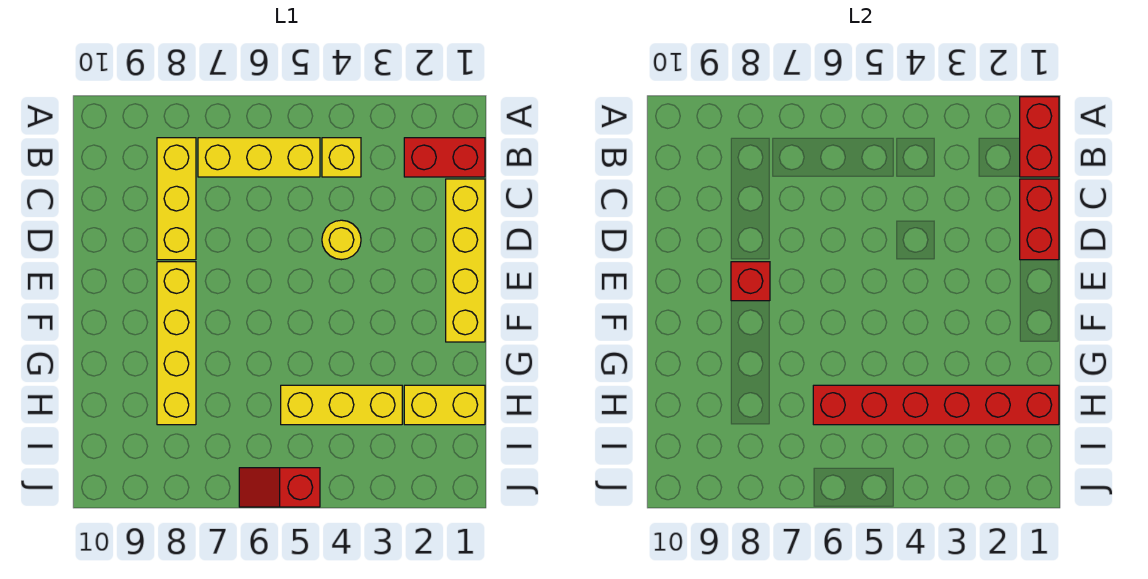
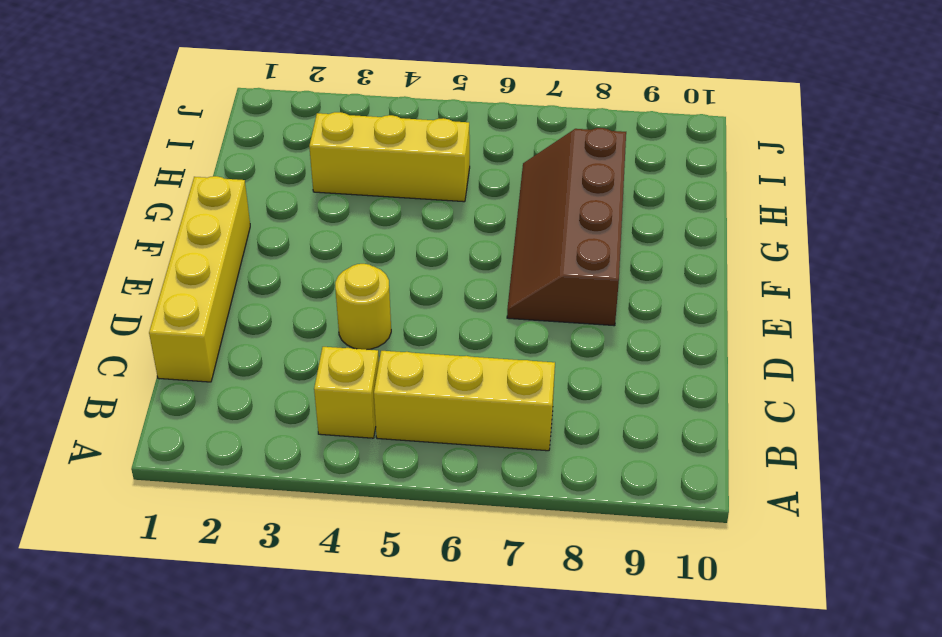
brown slope E7:H8 level 1 top 8 -> yellow brick E8:H8 level 1
none -> red brick B1:B2 level 1
none -> yellow brick B8:D8 level 1
none -> yellow brick H1:H2 level 1

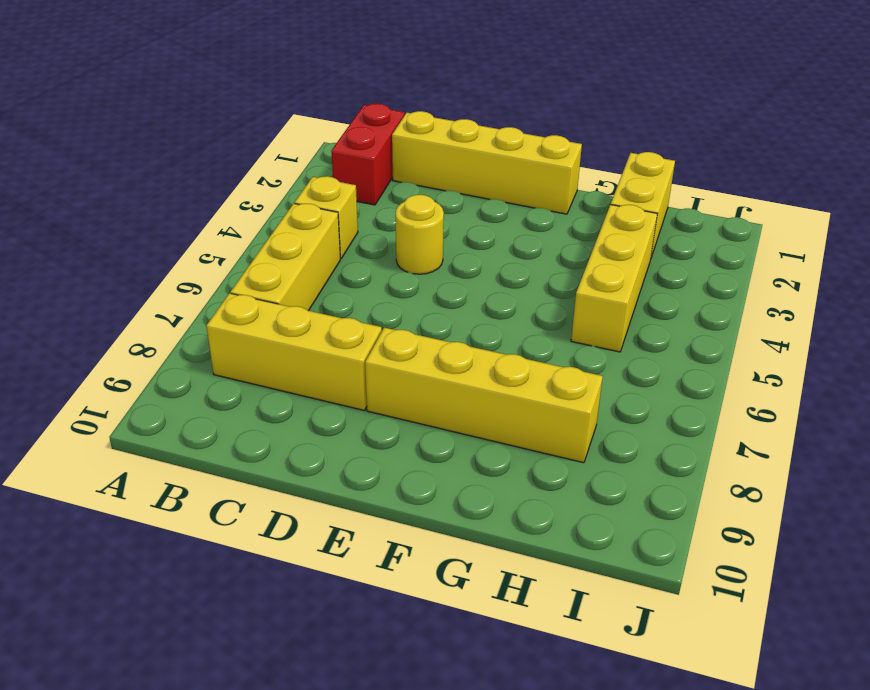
none -> red slope J5:J6 level 1 top 5
none -> red brick A1:B1 level 2
none -> red brick C1:D1 level 2

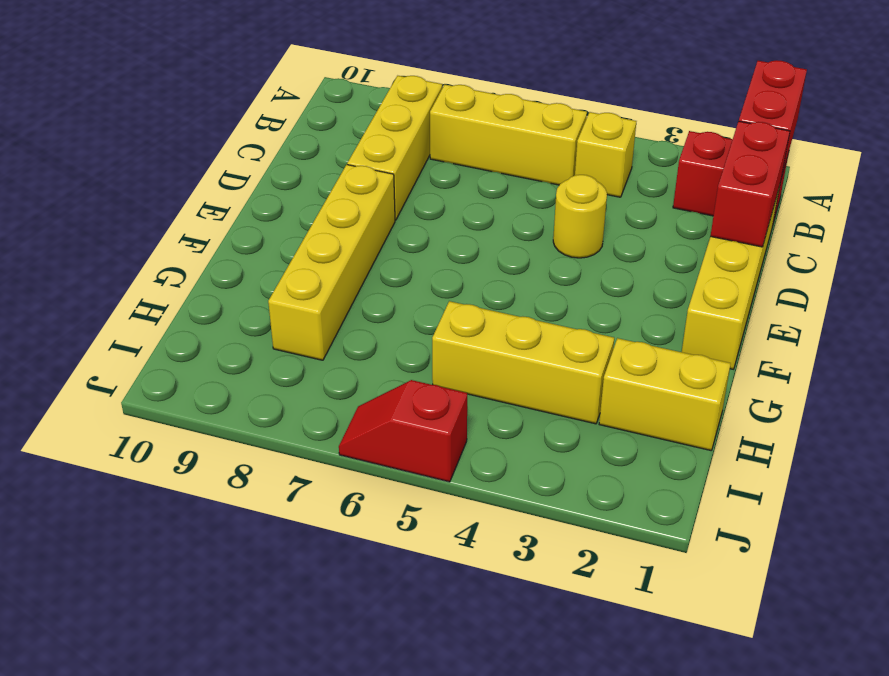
none -> red brick E8 level 2
none -> red brick H1:H6 level 2

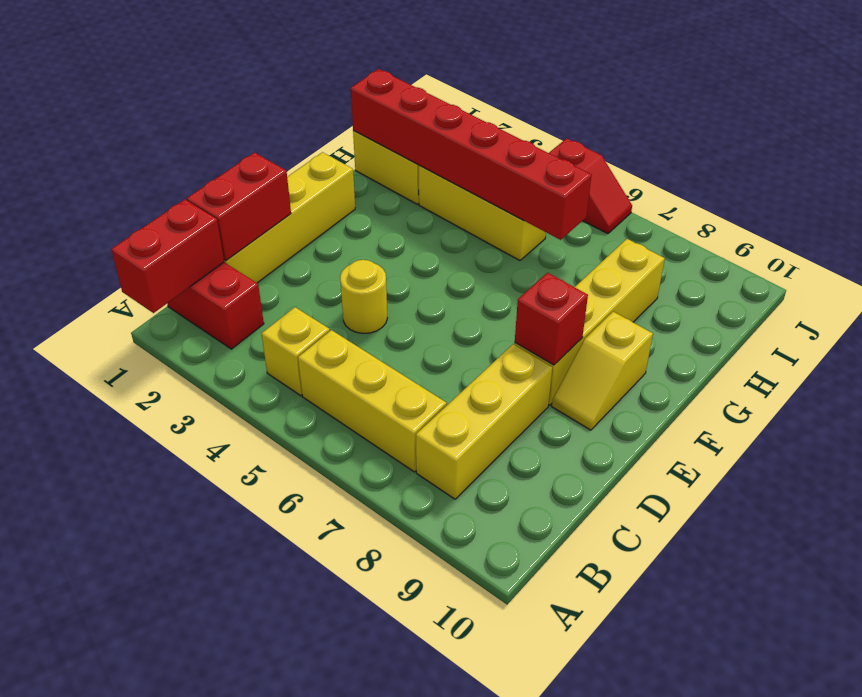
yellow slope E9:F9 level 1 top F -> none

